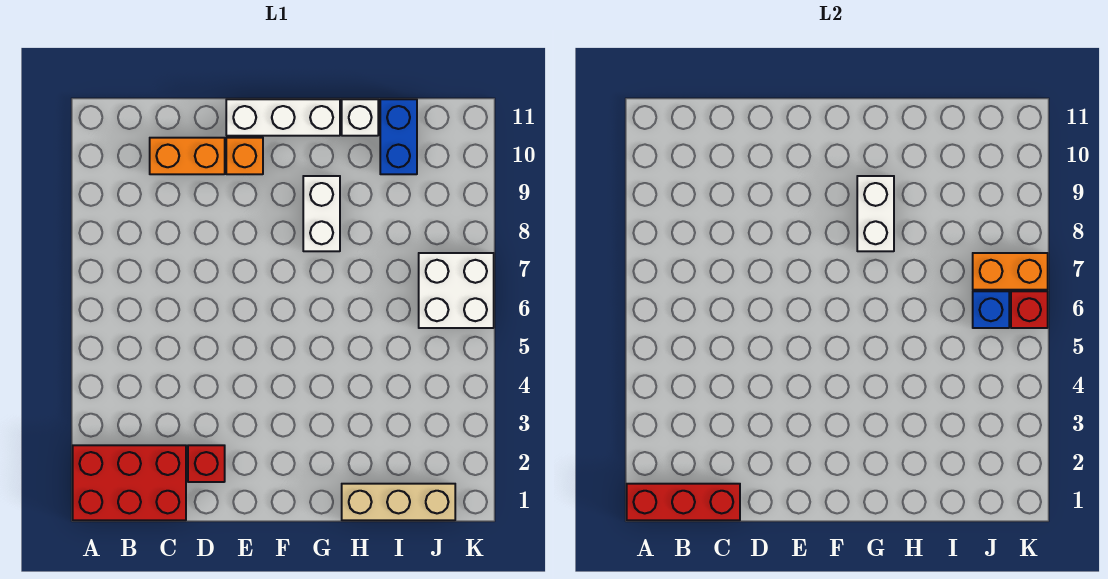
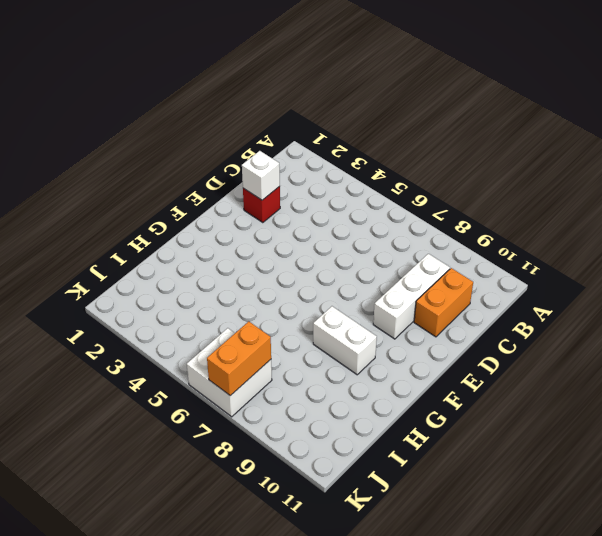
white brick C9:E9 level 1 -> white brick E11:G11 level 1
white brick D2 level 2 -> white brick H11 level 1
none -> red brick A1:C2 level 1
none -> orange brick E10 level 1
none -> tan brick H1:J1 level 1

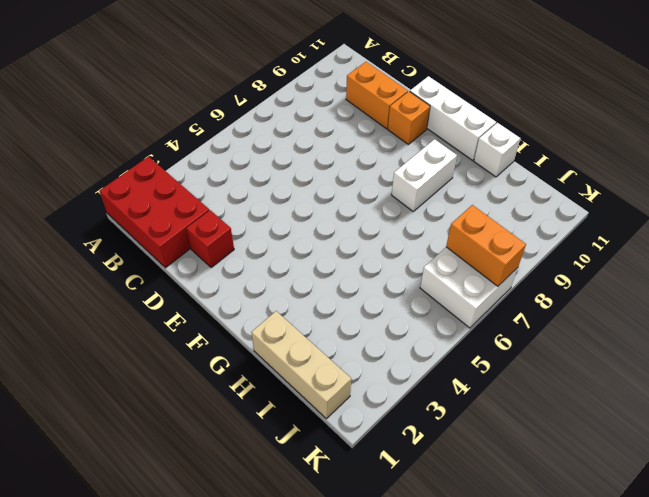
none -> blue brick I10:I11 level 1
none -> red brick A1:C1 level 2
none -> white brick G8:G9 level 2

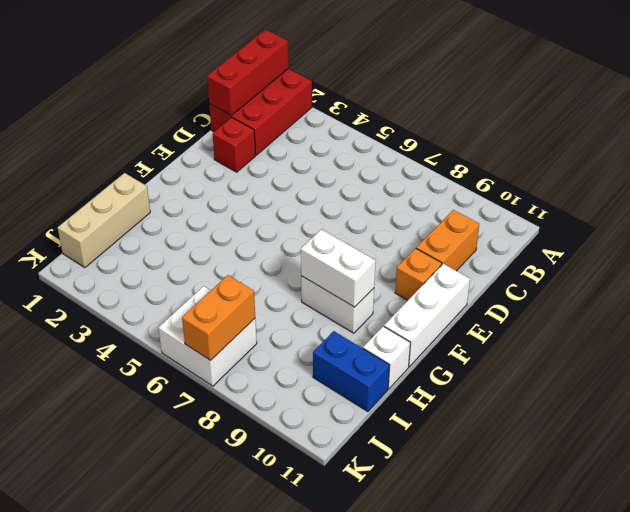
none -> blue brick J6 level 2
none -> red brick K6 level 2

